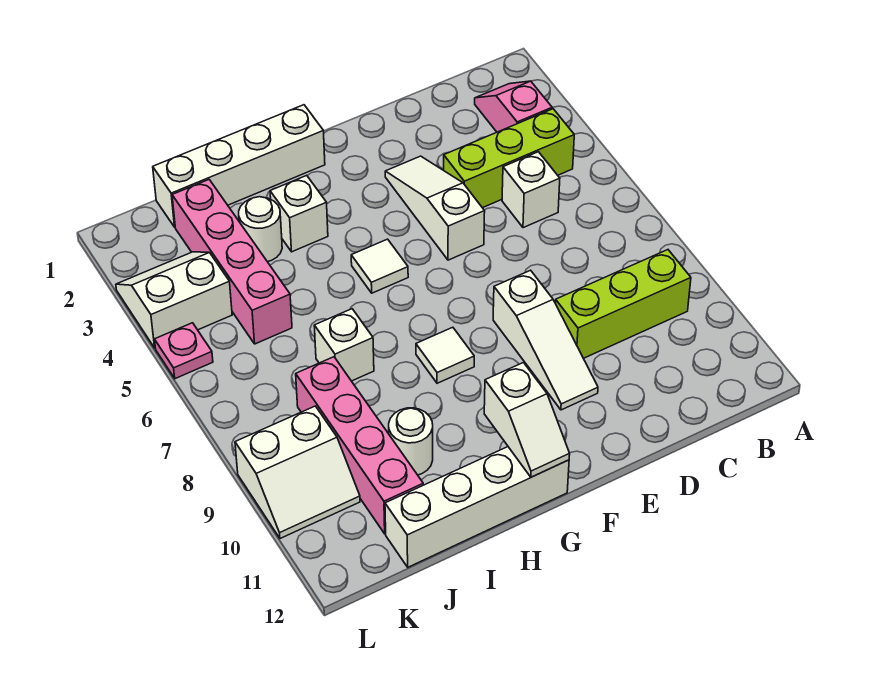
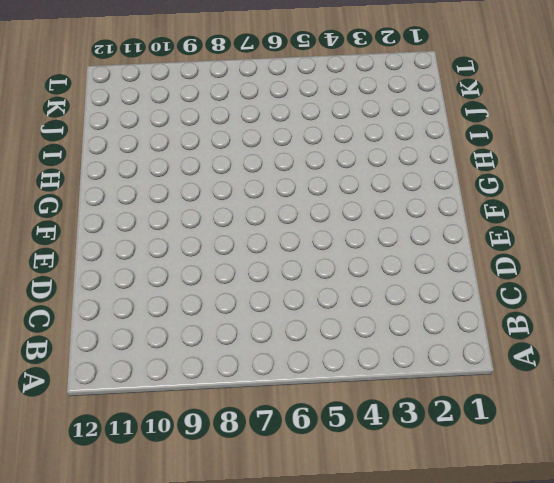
none -> pink slope B2:B3 level 1 top 3
none -> lime brick B4:D4 level 1
none -> lime brick B9:D9 level 1

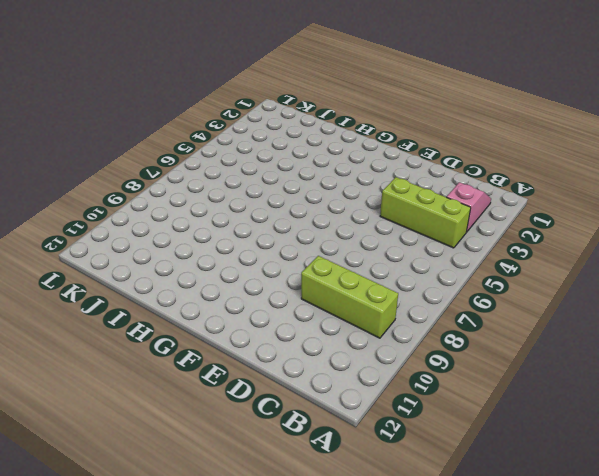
none -> white brick C5 level 1
none -> white slope E3:E5 level 1 top 5
none -> white slope E8:E10 level 1 top 8

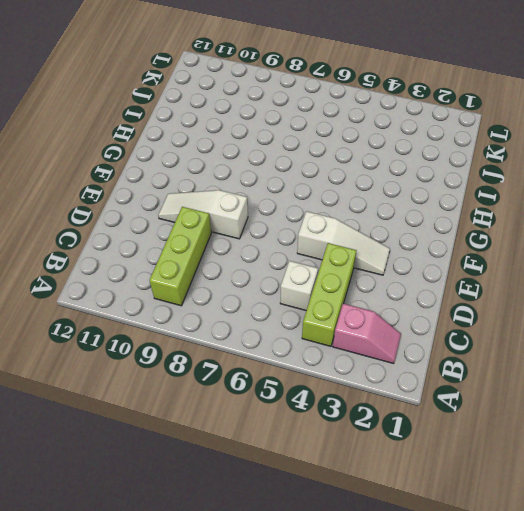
none -> white brick G1:J1 level 1
none -> white tile G5 level 1
none -> white tile G8 level 1

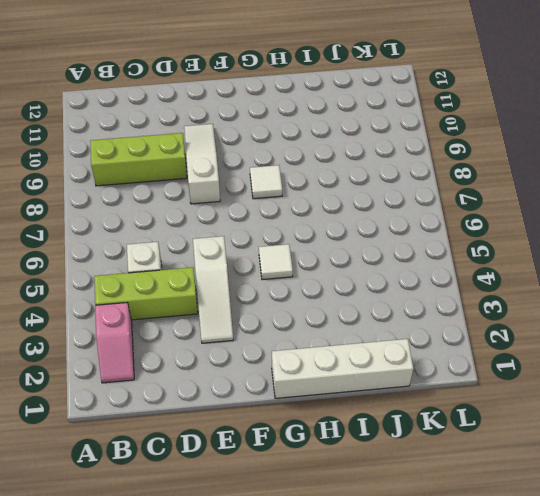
none -> white brick G12:J12 level 1
none -> white brick H3 level 1
none -> white round brick I3 level 1

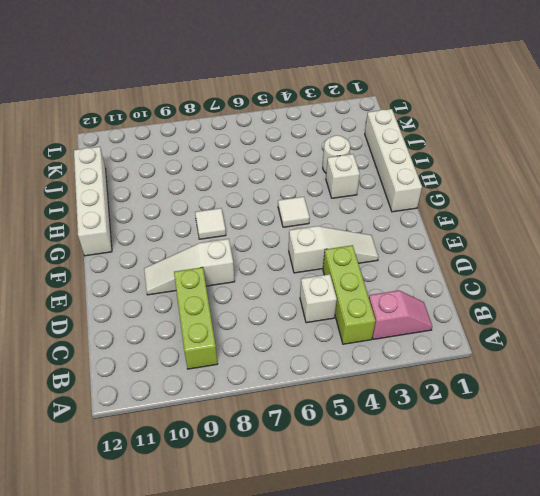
none -> white brick I7 level 1
none -> white round brick I10 level 1
none -> pink brick J2:J5 level 1

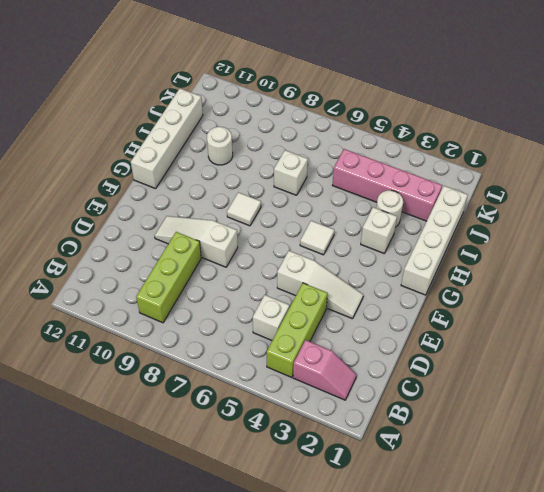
none -> pink brick J8:J11 level 1
none -> white slope K3:L4 level 1 top 4
none -> white slope K9:L10 level 1 top 9

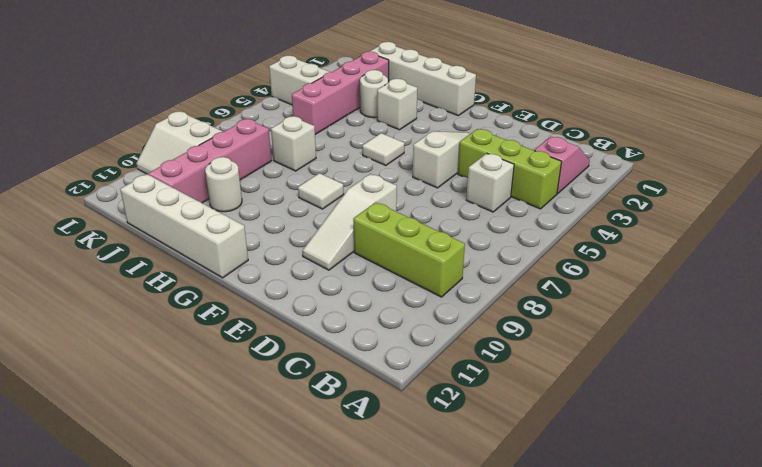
none -> pink plate L5 level 1
none -> white slope G11:G12 level 2 top 11

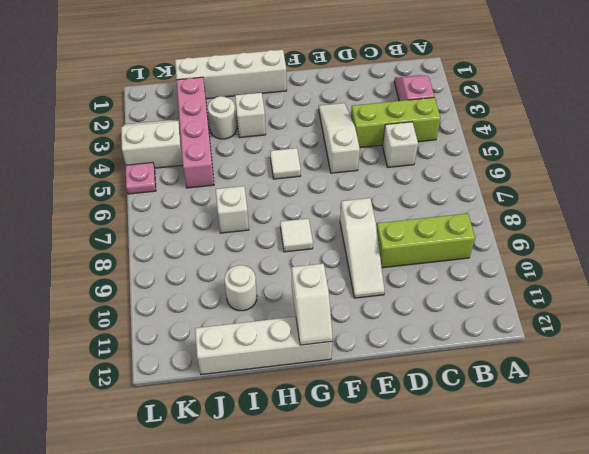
none -> pink brick J8:J11 level 1
none -> white slope K9:L10 level 1 top 9

